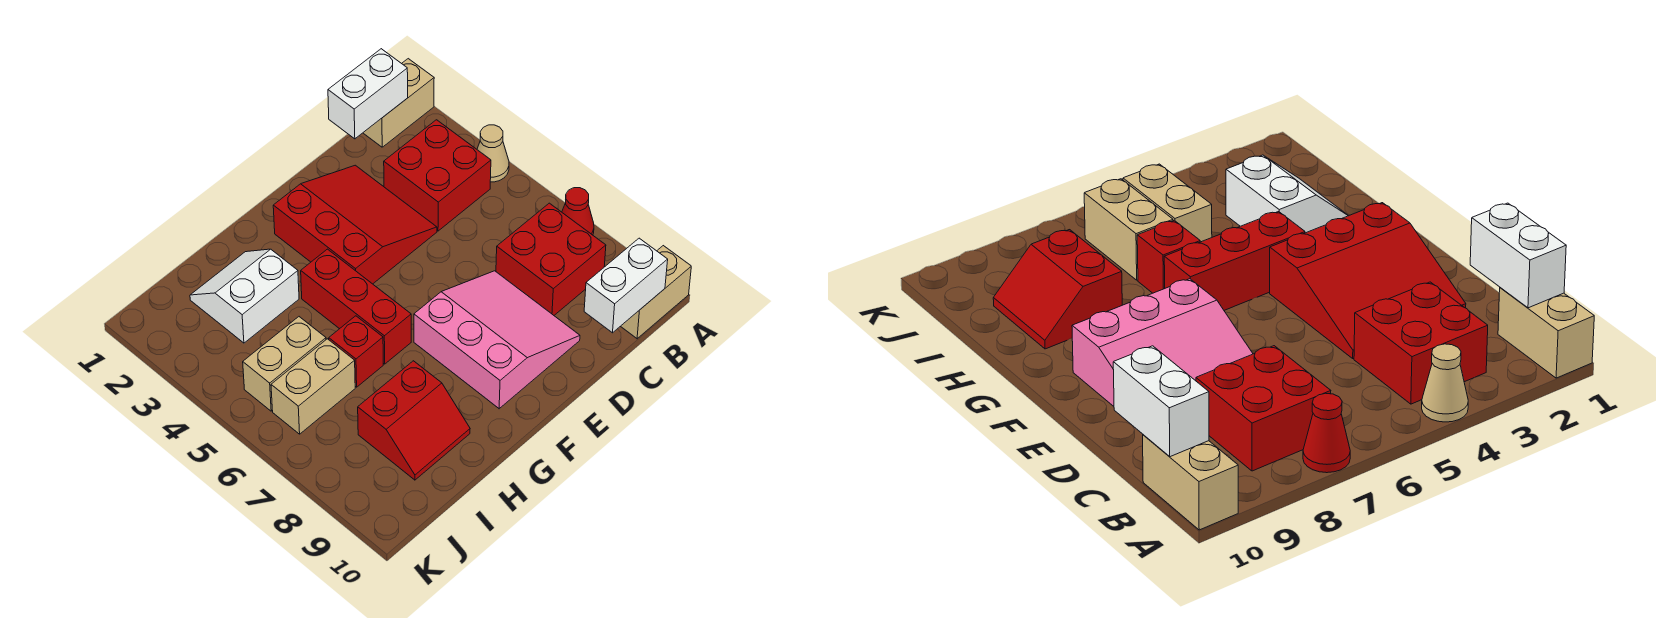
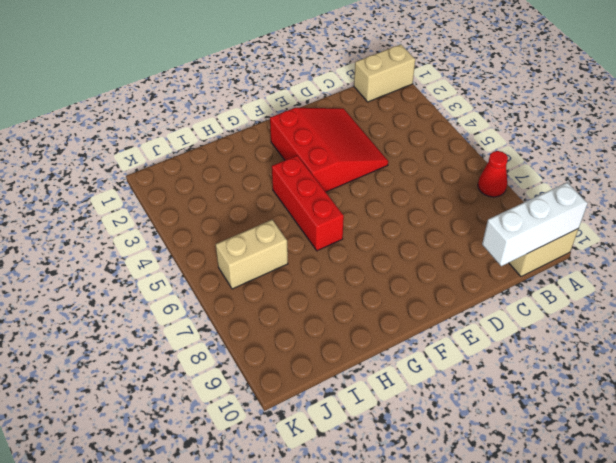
white brick A10:C10 level 2 -> white brick B10:C10 level 2
none -> tan cone A4 level 1
none -> red brick B3:C4 level 1
none -> red brick B7:C8 level 1

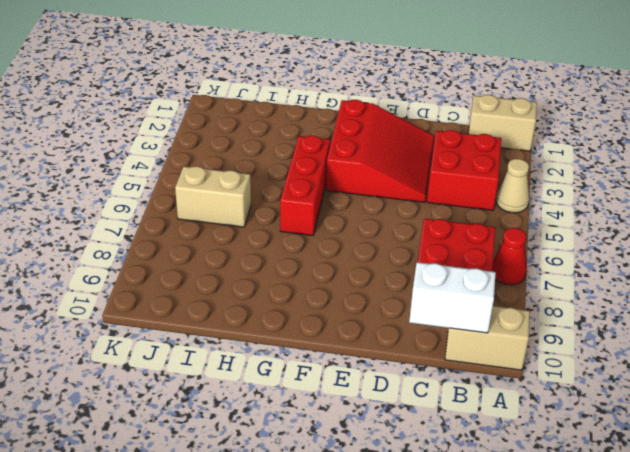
none -> pink slope D7:F9 level 1 top F
none -> white slope H2:I3 level 1 top 3
none -> red brick H6 level 1

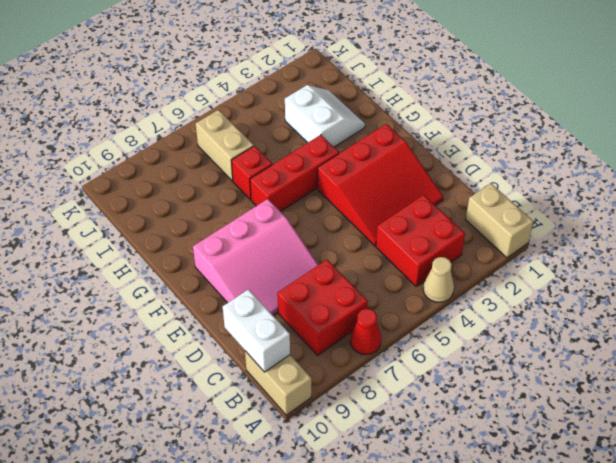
none -> red slope H8:I9 level 1 top 8
none -> tan brick I5:J5 level 1
none -> white brick B1:C1 level 2

